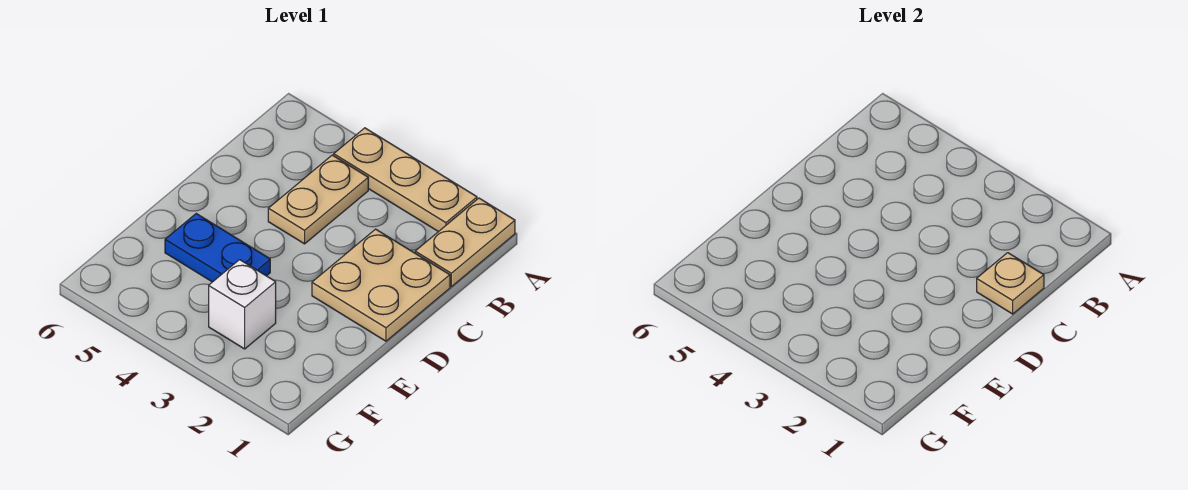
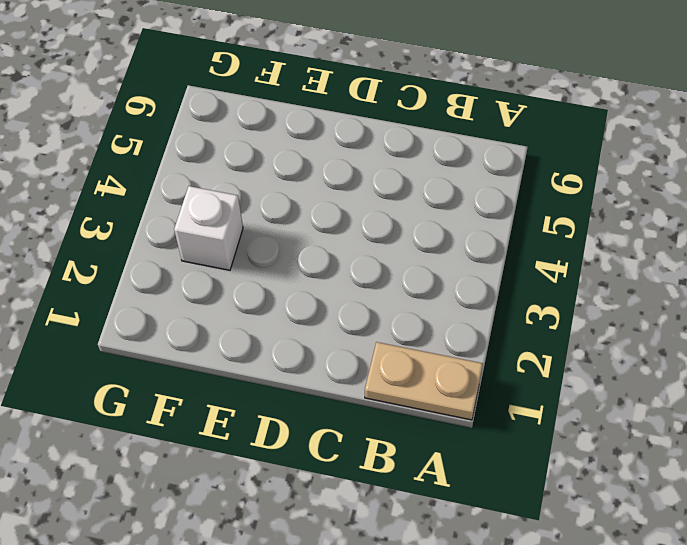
none -> tan plate A2:A4 level 1
none -> tan plate B4:C4 level 1

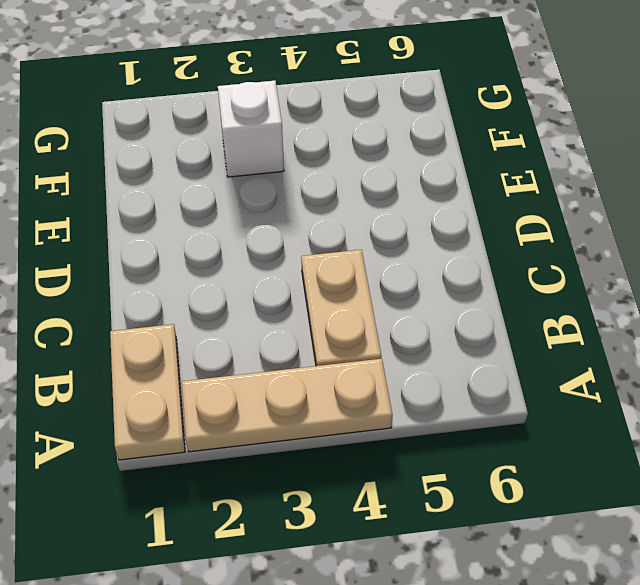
none -> tan plate C1:D2 level 1
none -> blue plate E4:E5 level 1

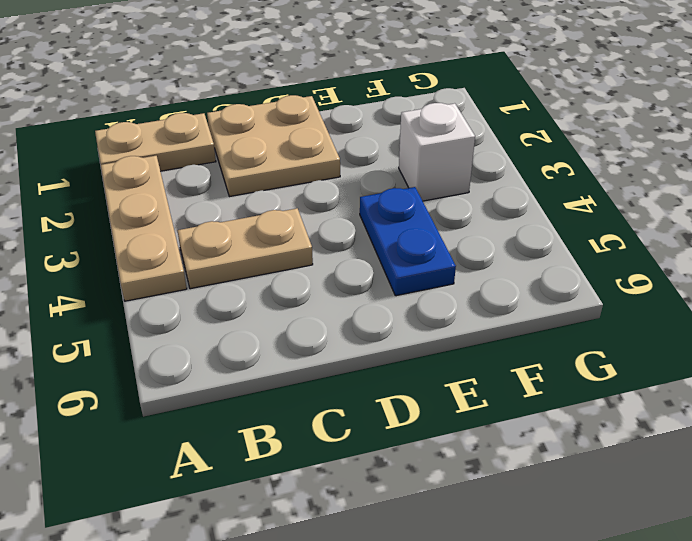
none -> tan plate C1 level 2

